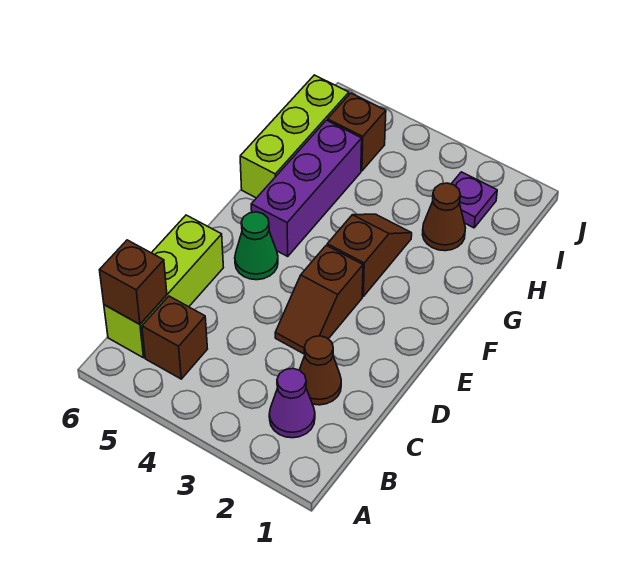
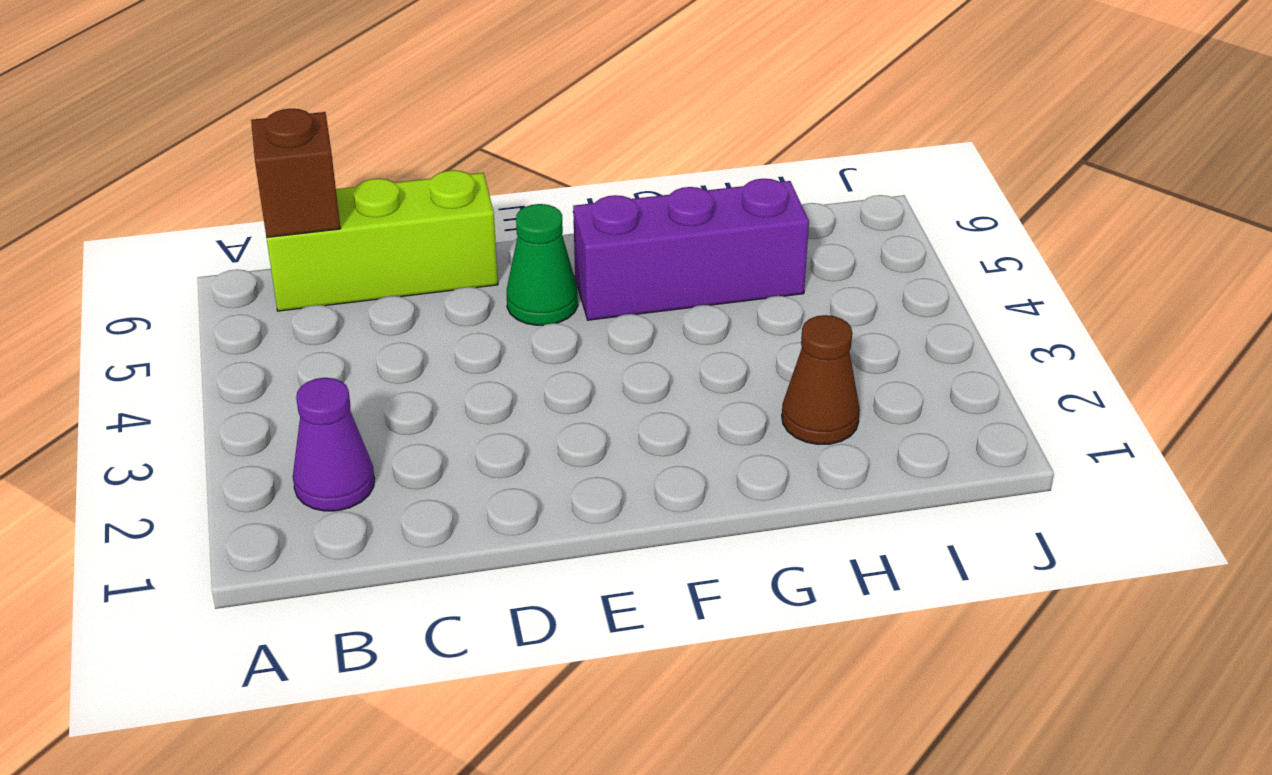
none -> brown brick B5 level 1
none -> brown cone C2 level 1
none -> brown slope D3:E3 level 1 top E

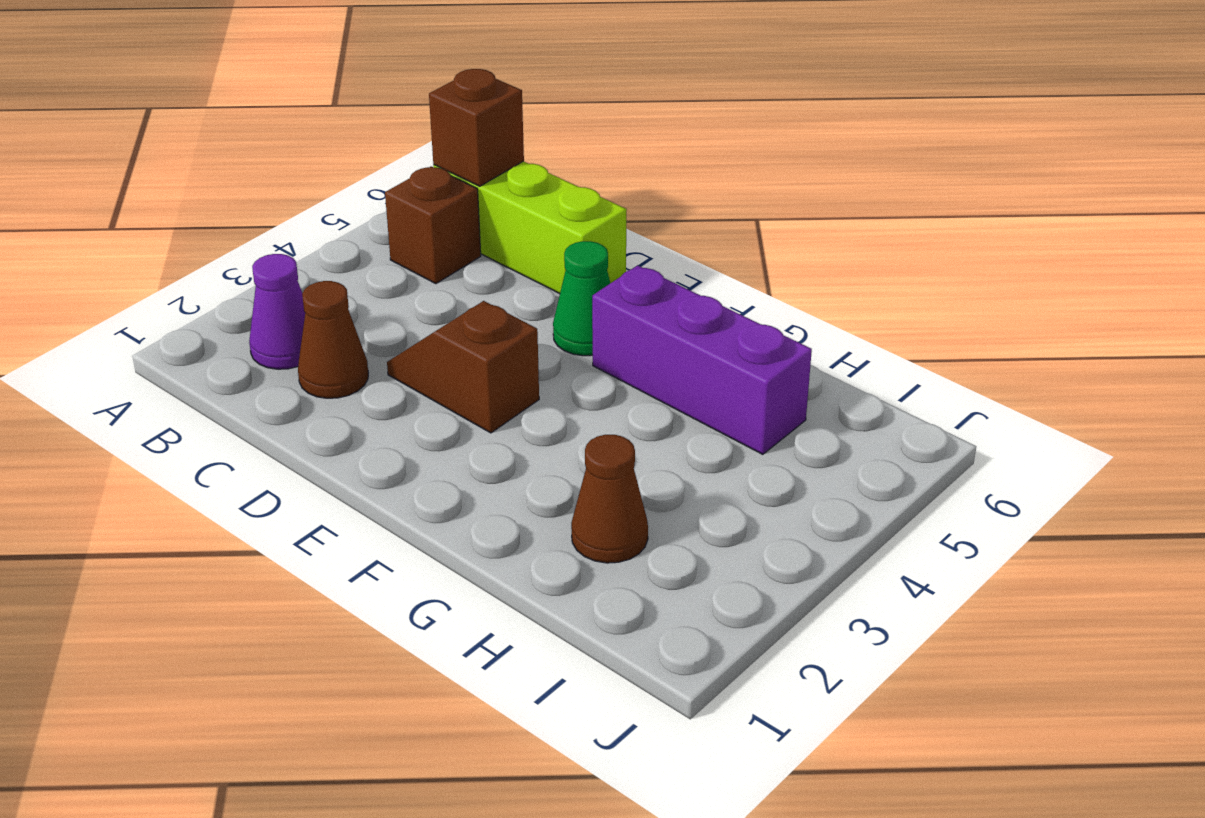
none -> brown slope F3:G3 level 1 top F
none -> lime brick G6:I6 level 1
none -> purple plate I2 level 1

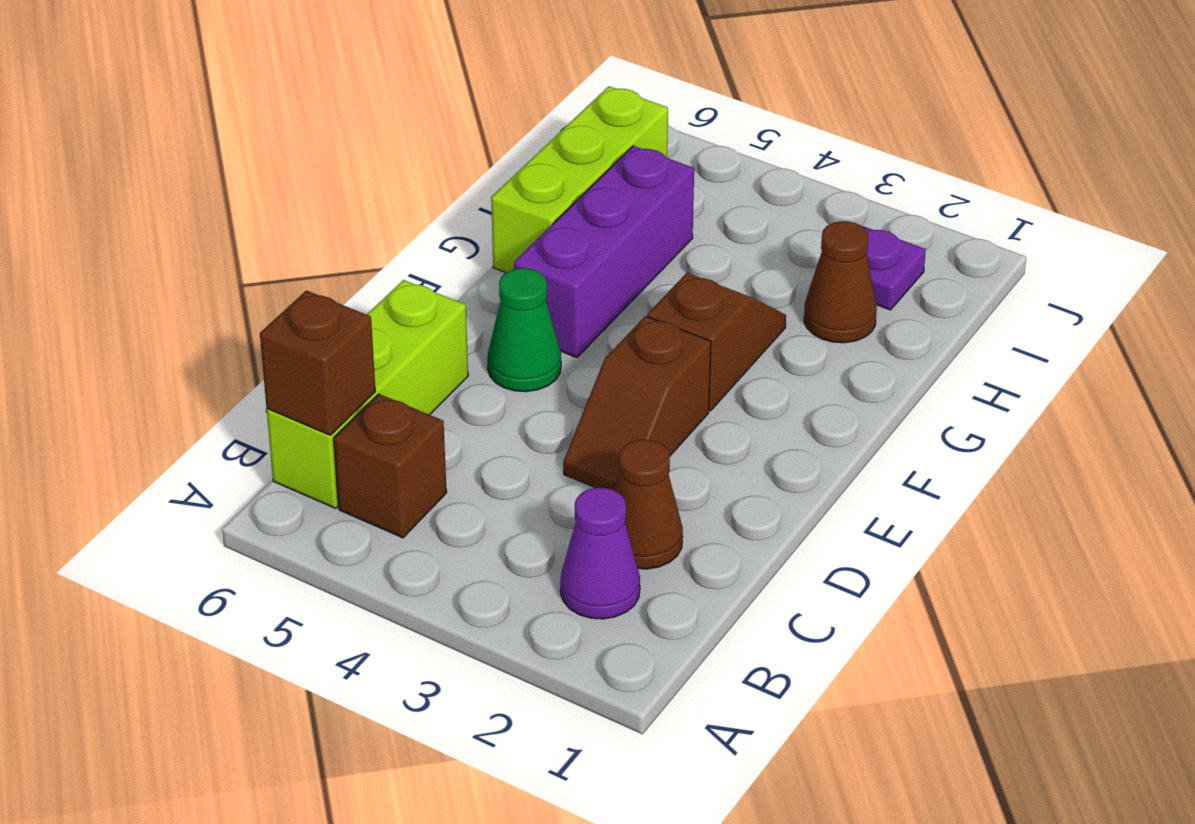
none -> brown brick I5 level 1

